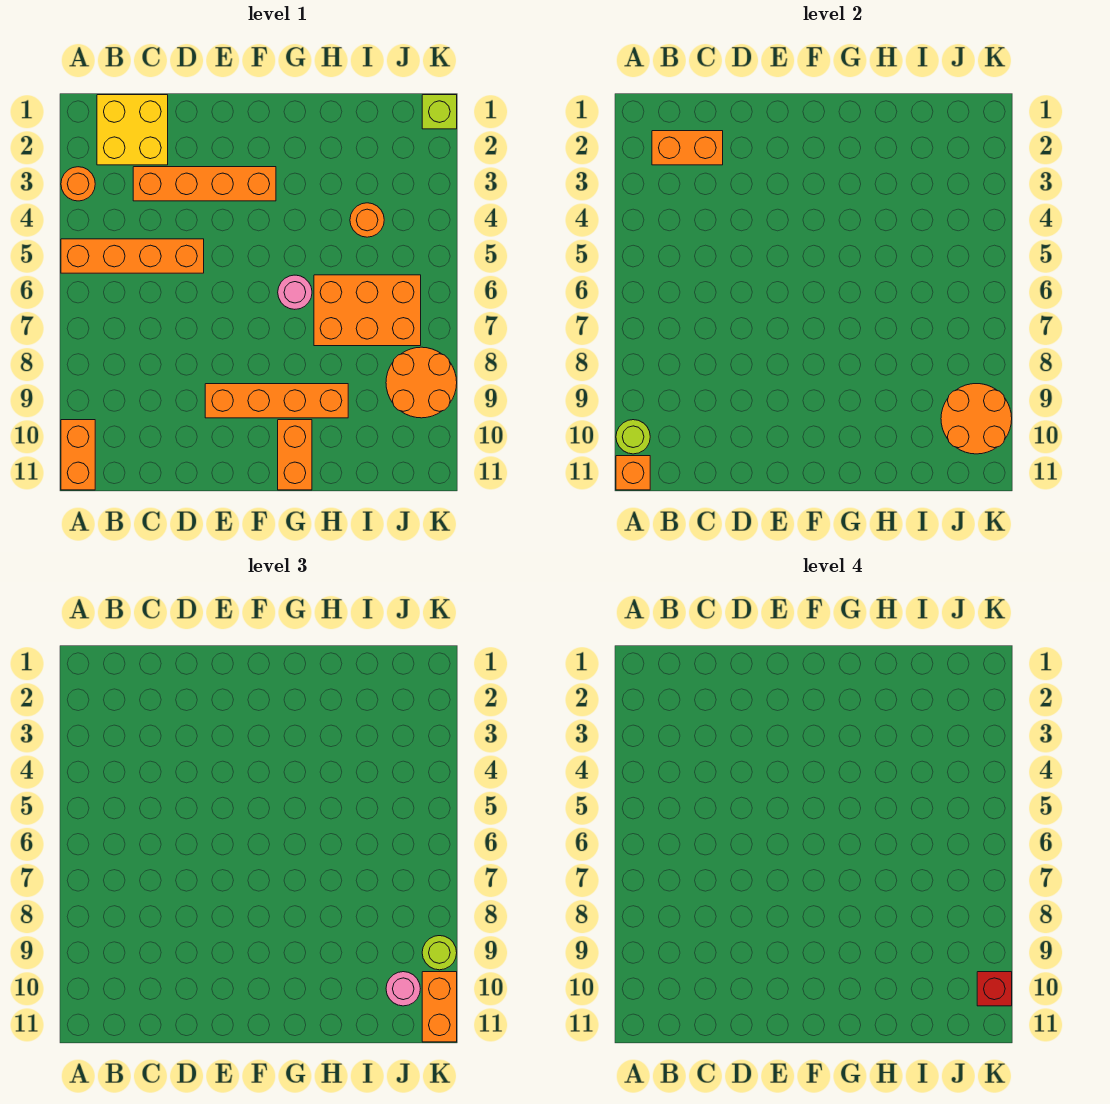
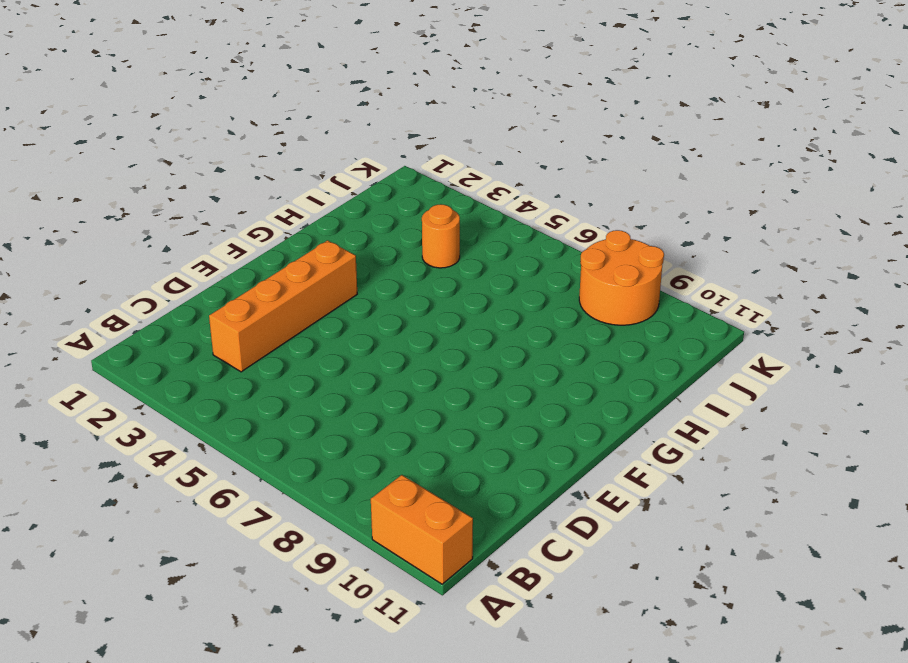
none -> orange round brick A3 level 1
none -> orange brick A5:D5 level 1
none -> yellow brick B1:C2 level 1

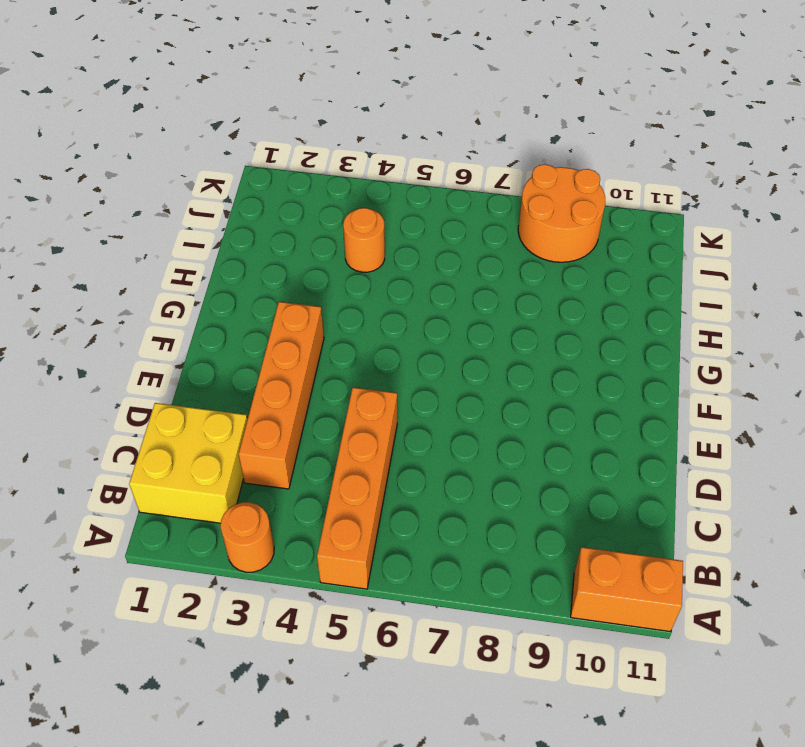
none -> orange brick E9:H9 level 1
none -> pink round brick G6 level 1
none -> orange brick G10:G11 level 1

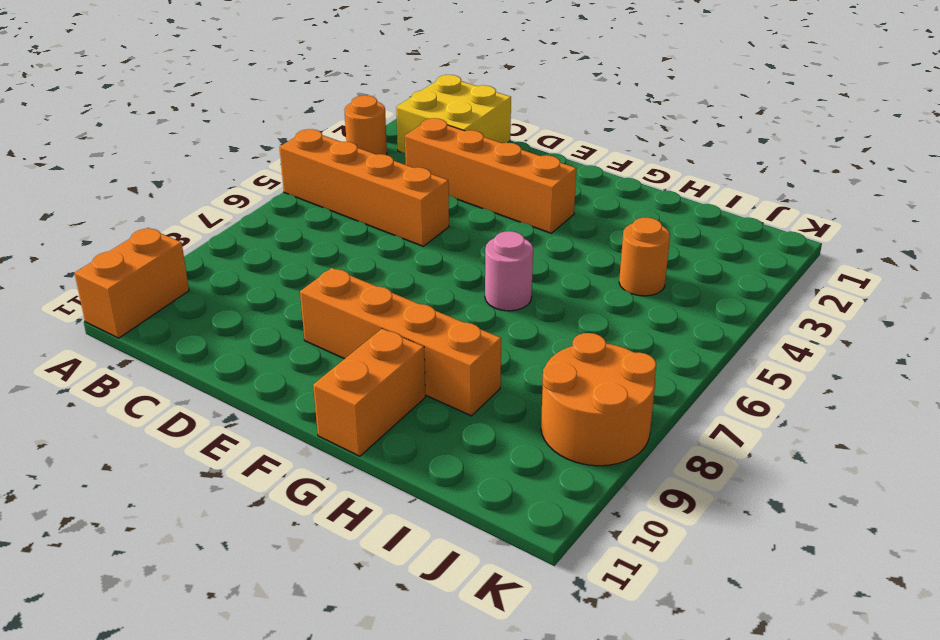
none -> orange brick H6:J7 level 1
none -> lime brick K1 level 1
none -> lime round brick A10 level 2

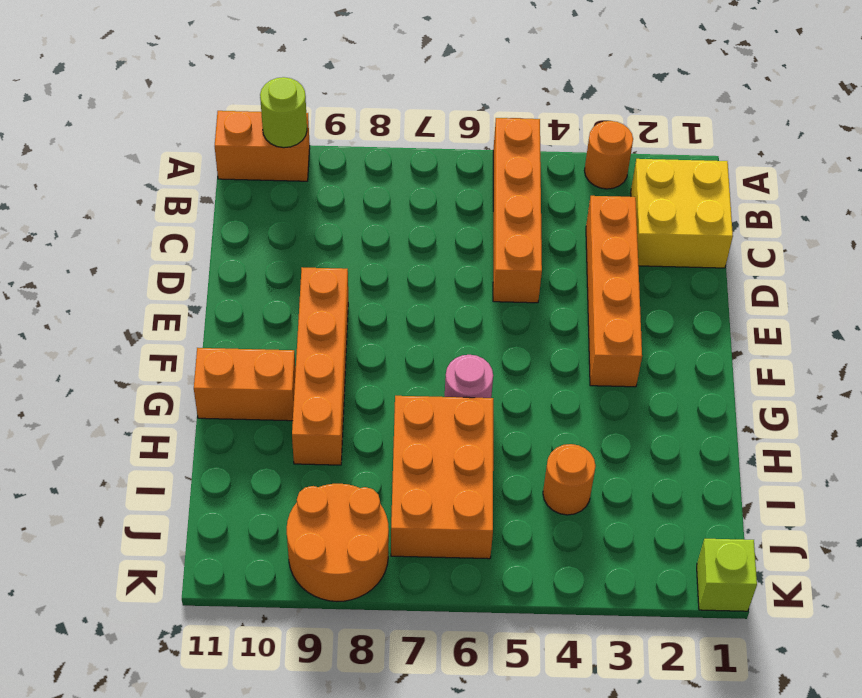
none -> orange brick A11 level 2
none -> orange brick B2:C2 level 2
none -> orange round brick J9:K10 level 2

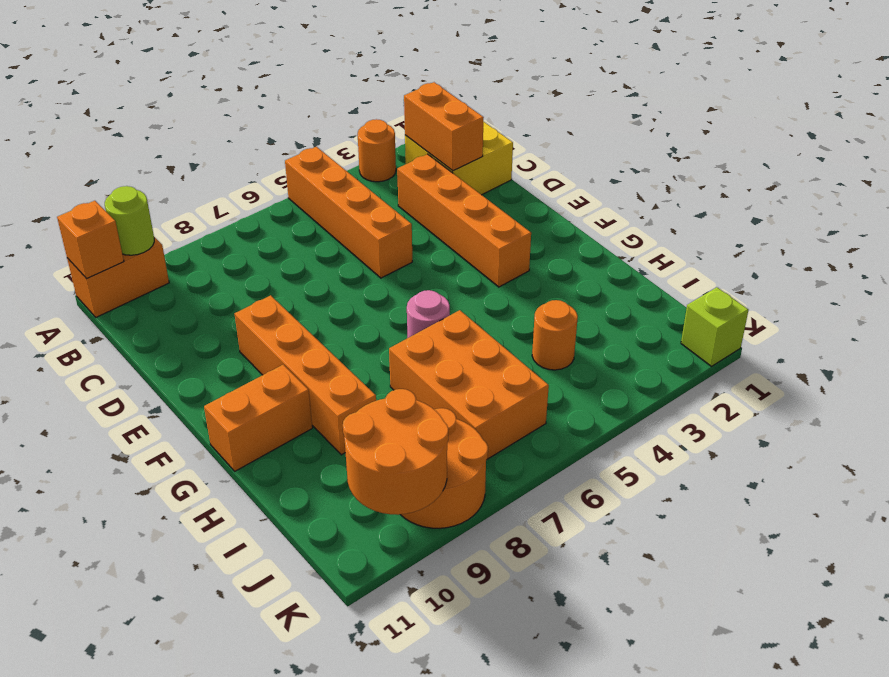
none -> pink round brick J10 level 3
none -> lime round brick K9 level 3
none -> orange brick K10:K11 level 3

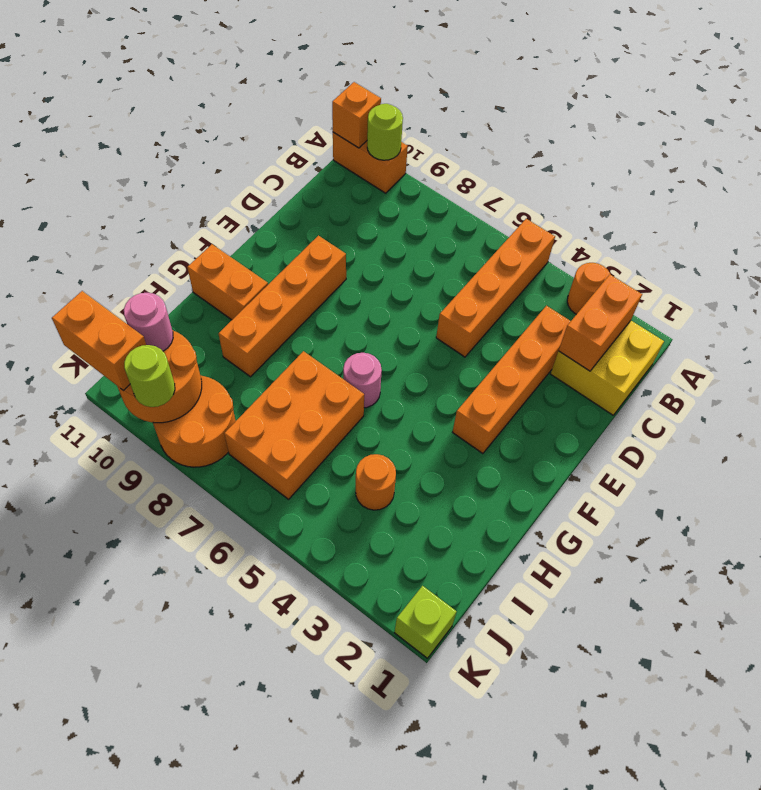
none -> red brick K10 level 4

